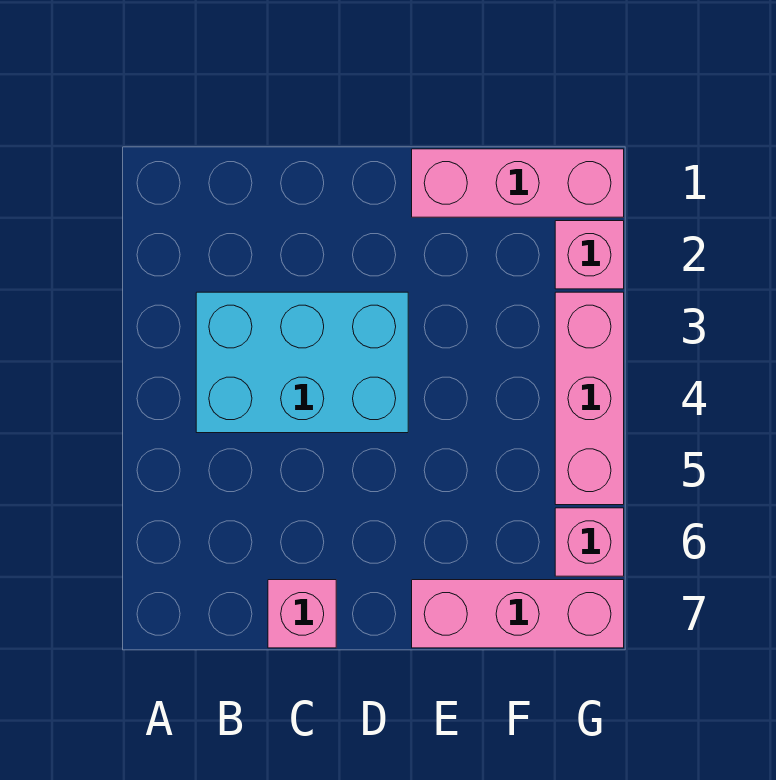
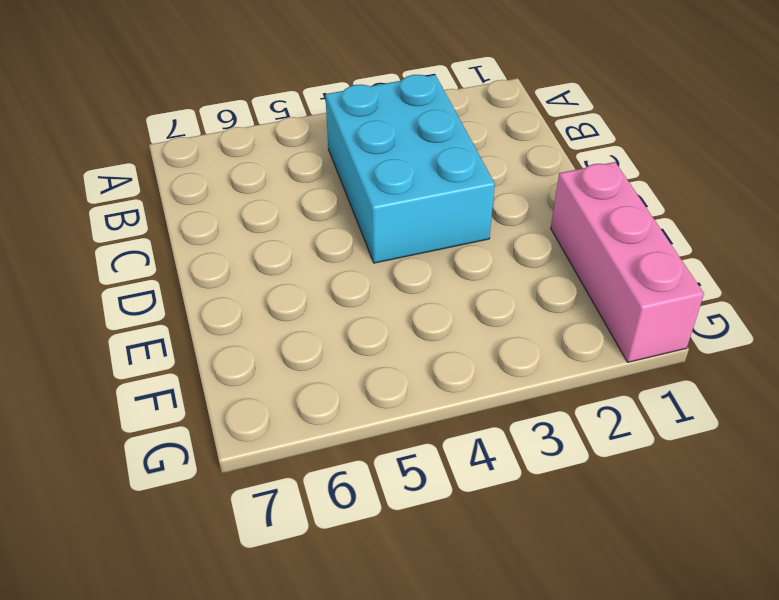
none -> pink brick C7 level 1
none -> pink brick E7:G7 level 1

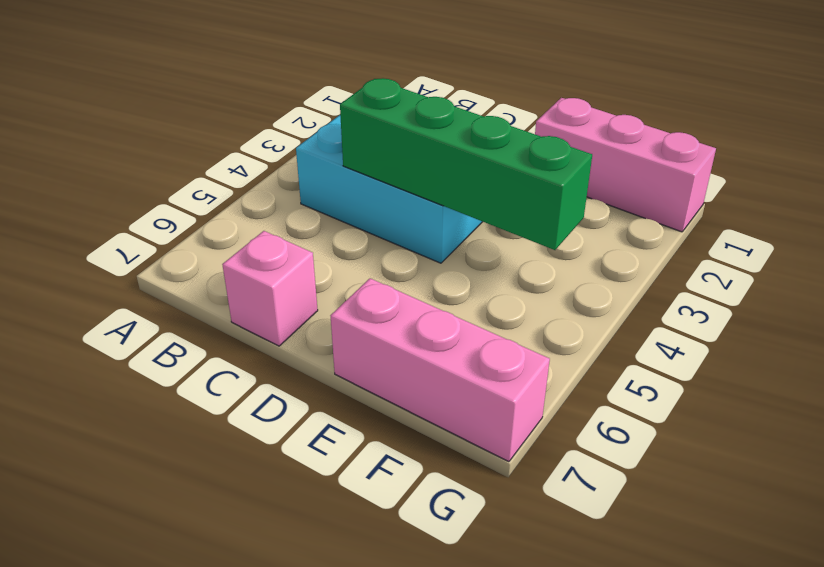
green brick C4:F4 level 2 -> none
none -> pink brick G2 level 1
none -> pink brick G3:G5 level 1

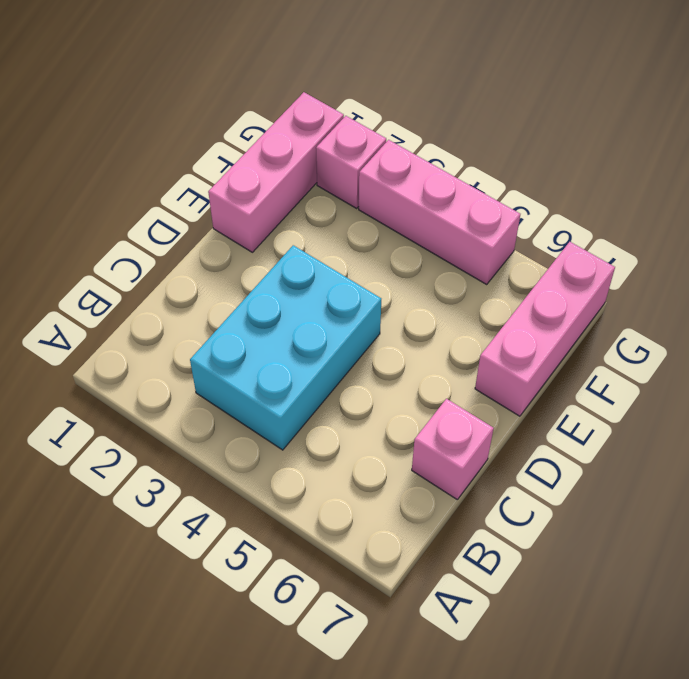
none -> pink brick G6 level 1

